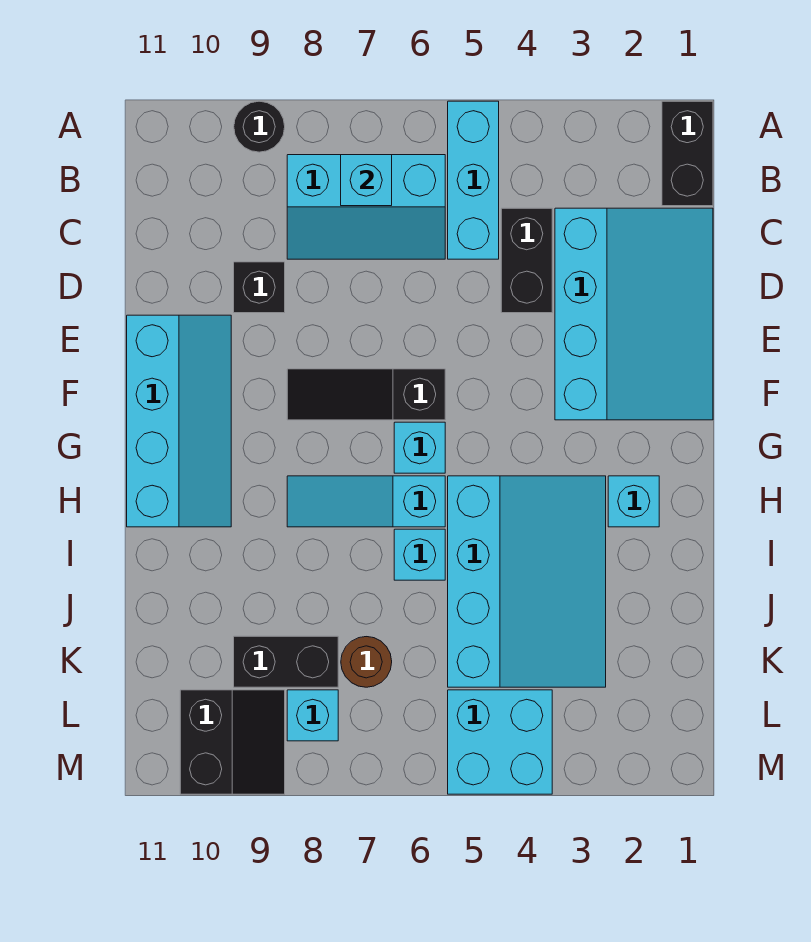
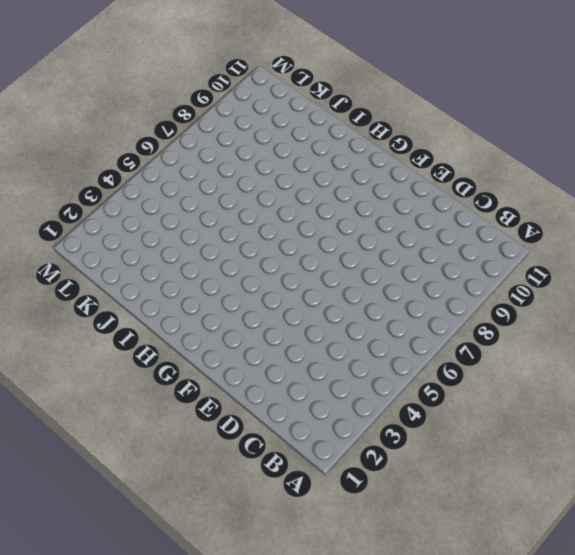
none -> black brick A1:B1 level 1
none -> cyan brick A5:C5 level 1
none -> black round brick A9 level 1

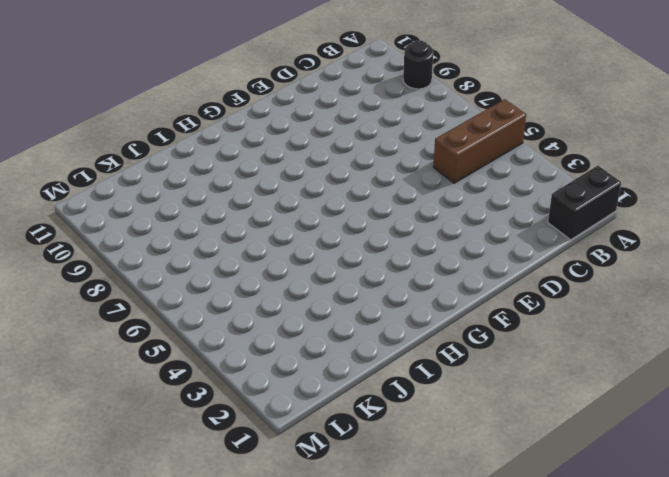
brown brick A5:C5 level 1 -> cyan brick A5:C5 level 1
none -> cyan slope B6:C8 level 1 top B
none -> cyan slope C1:F3 level 1 top 3
none -> black brick C4:D4 level 1

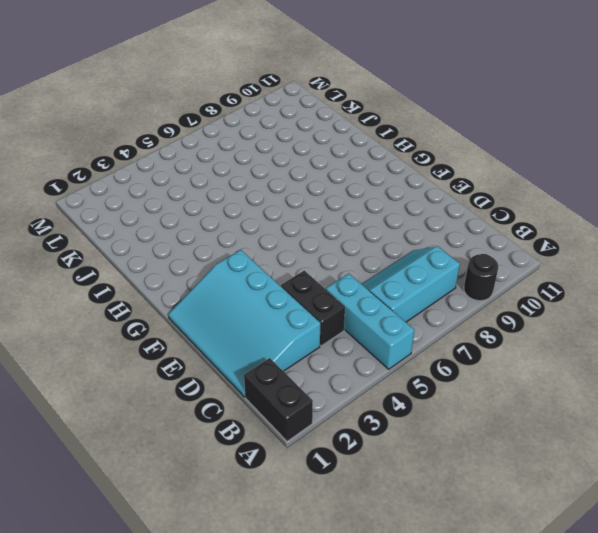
none -> black brick D9 level 1
none -> cyan slope E10:H11 level 1 top 11
none -> black slope F6:F8 level 1 top 6

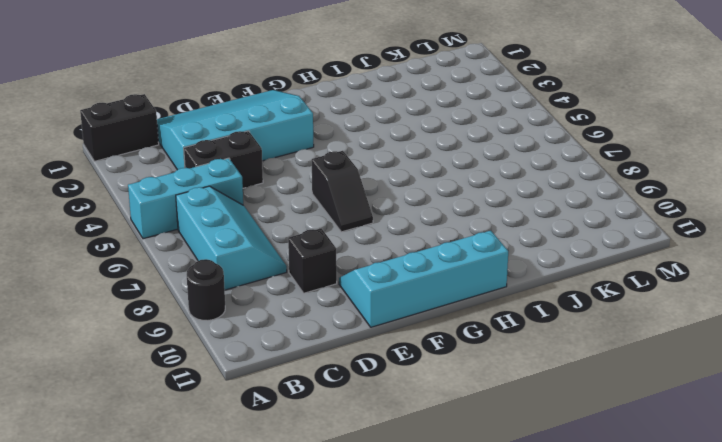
black slope F6:F7 level 1 top 6 -> black slope F6:F8 level 1 top 6
none -> cyan brick G6 level 1
none -> cyan brick H2 level 1
none -> cyan slope H3:K5 level 1 top 5

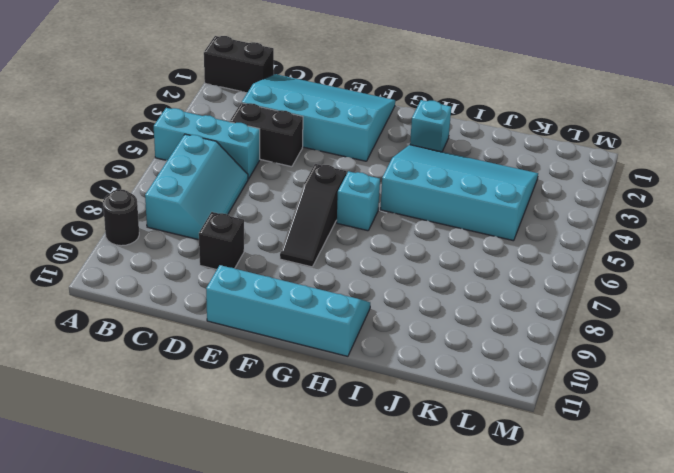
none -> cyan slope H6:H8 level 1 top 6
none -> cyan brick I6 level 1
none -> brown round brick K7 level 1

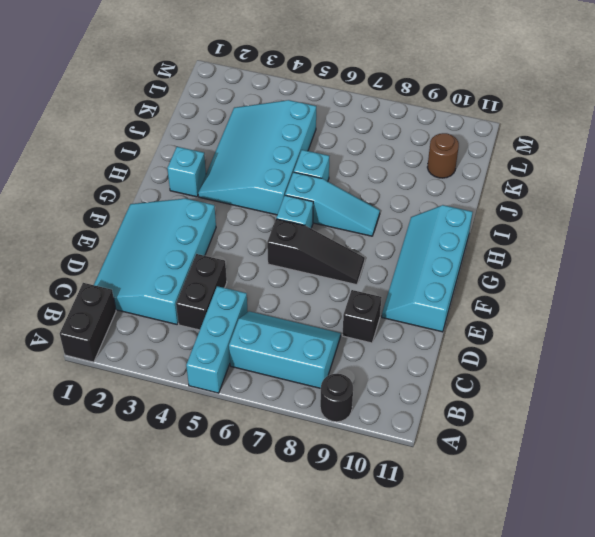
brown round brick K10 level 1 -> brown round brick K7 level 1
none -> black brick K8:K9 level 1
none -> cyan brick L4:M5 level 1
none -> cyan brick L8 level 1

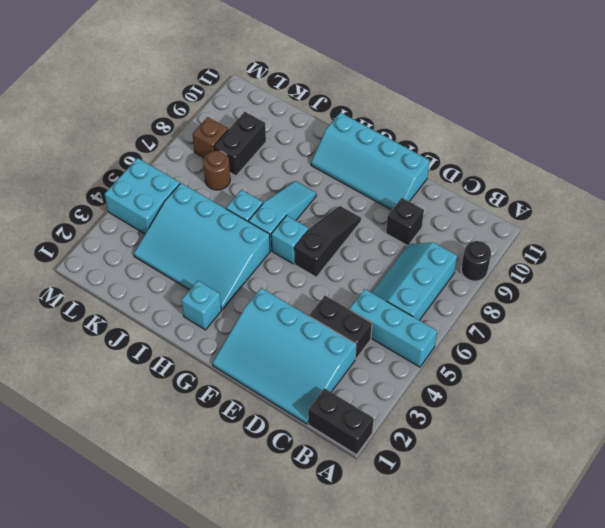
brown brick L8 level 1 -> cyan brick L8 level 1
none -> black slope L9:M10 level 1 top 10
none -> cyan brick B7 level 2

